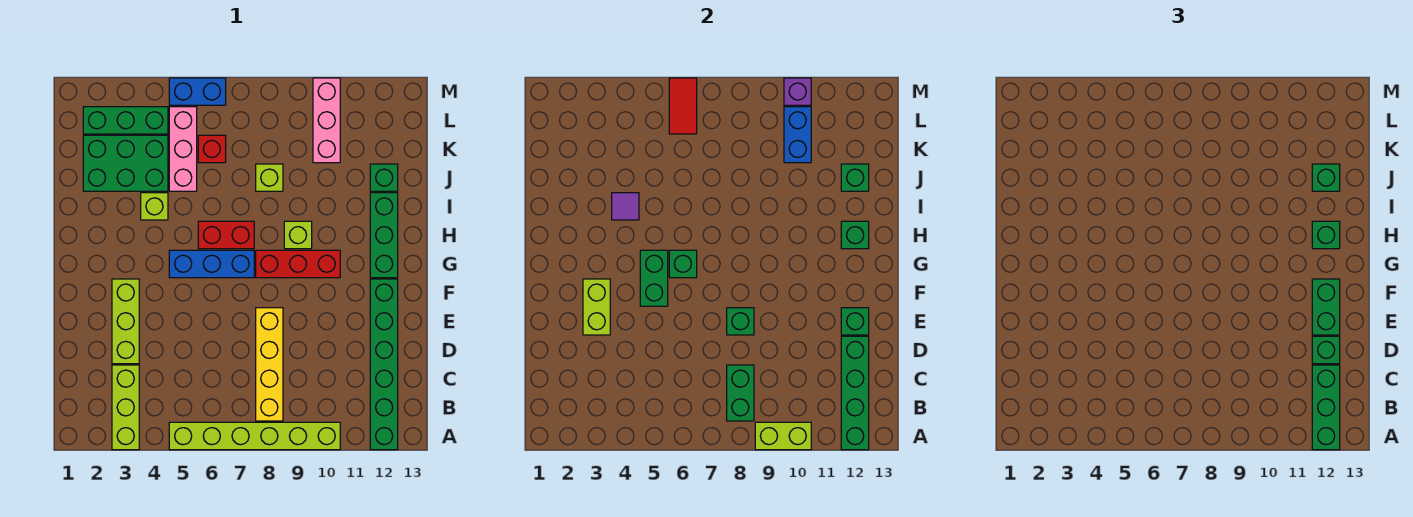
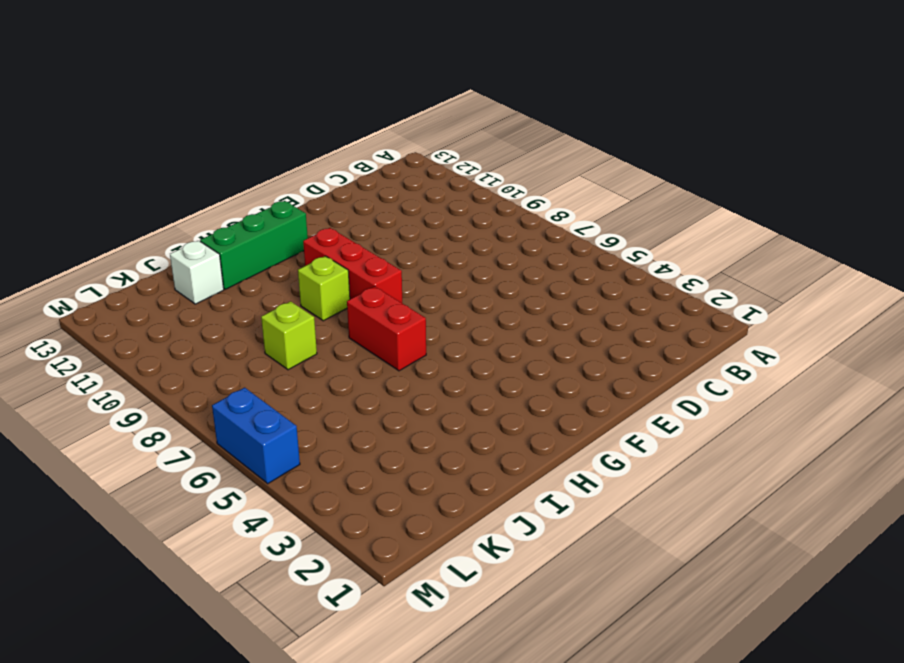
white brick J12 level 1 -> green brick J12 level 1
none -> lime brick A3:C3 level 1
none -> lime brick A5:A10 level 1
none -> green brick A12:F12 level 1
none -> yellow brick B8:E8 level 1

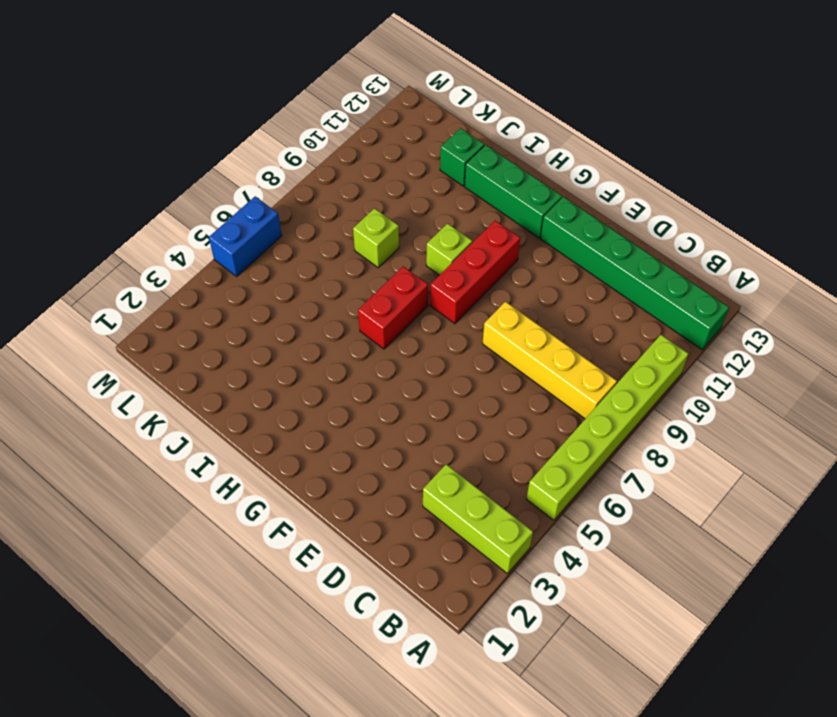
none -> lime brick D3:F3 level 1
none -> blue brick G5:G7 level 1
none -> lime brick I4 level 1
none -> green brick J2:K4 level 1

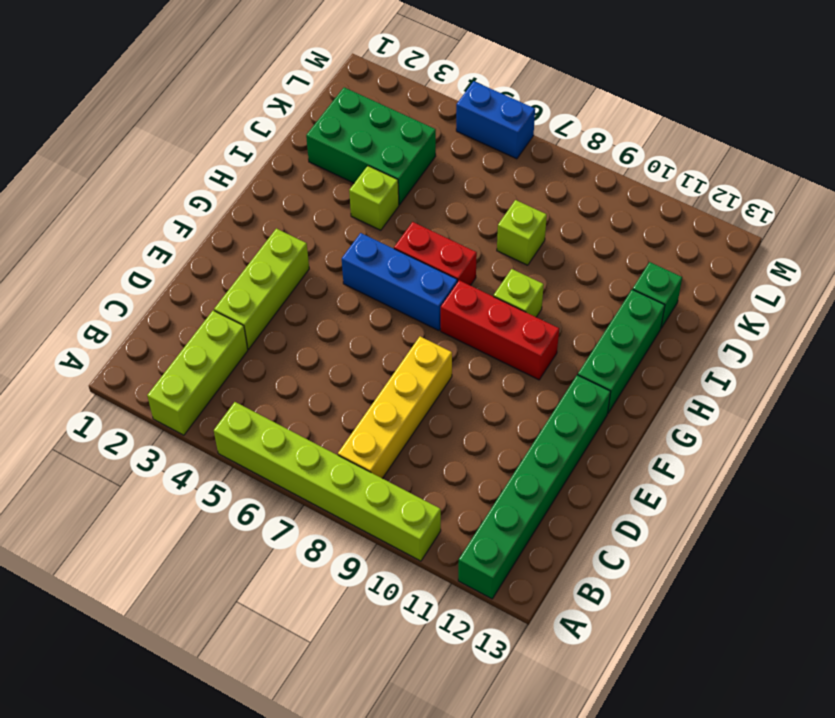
none -> pink brick J5:L5 level 1
none -> red brick K6 level 1
none -> pink brick K10:M10 level 1
none -> green brick L2:L4 level 1

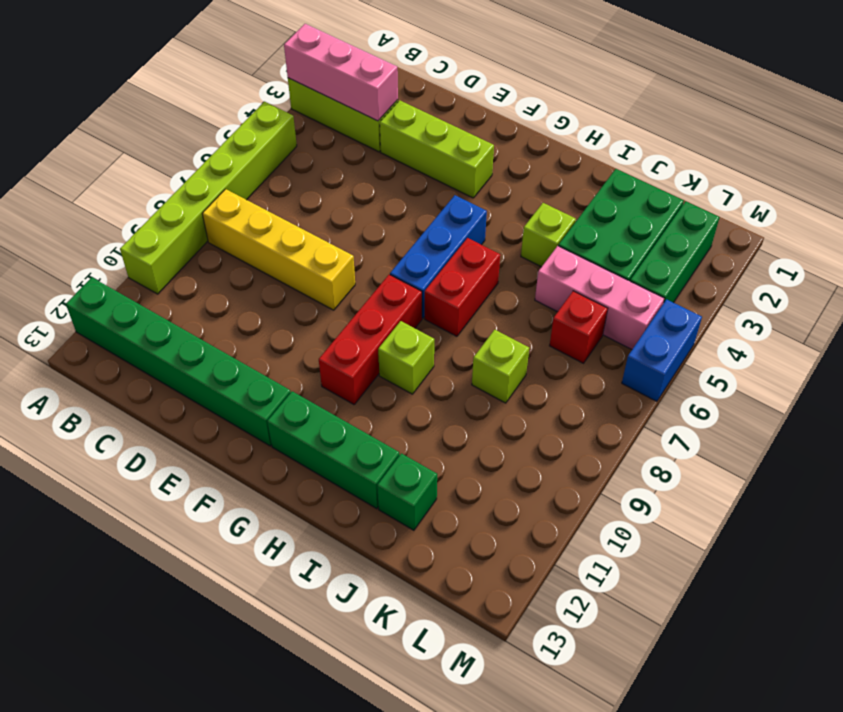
pink brick A3:C3 level 2 -> pink brick K10:M10 level 1
none -> lime brick A9:A10 level 2
none -> green brick A12:D12 level 2
none -> green brick B8:C8 level 2
none -> lime brick E3:F3 level 2

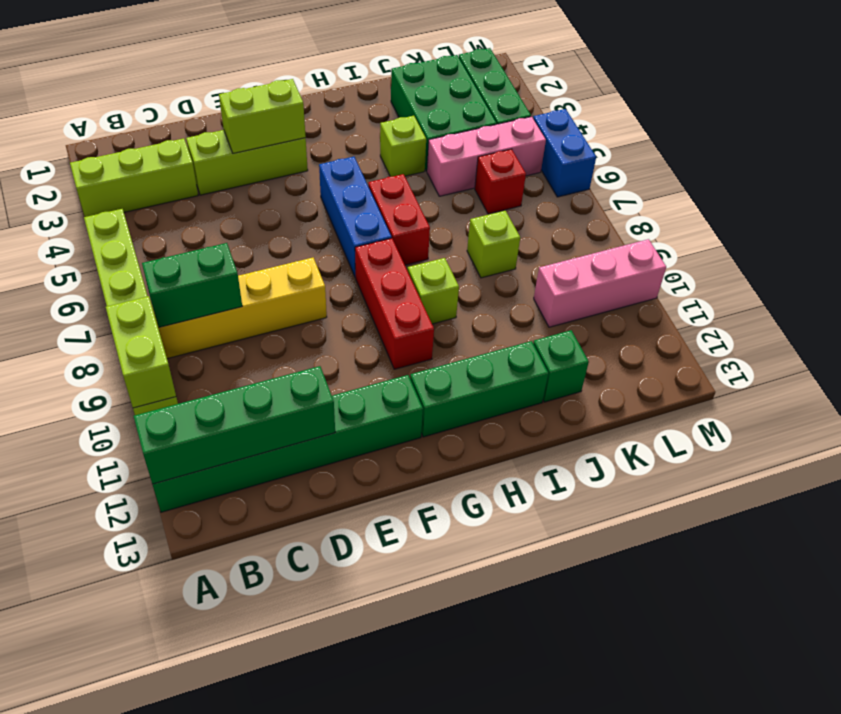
none -> green brick E8 level 2
none -> green brick E12 level 2
none -> green brick F5:G5 level 2
none -> green brick G6 level 2

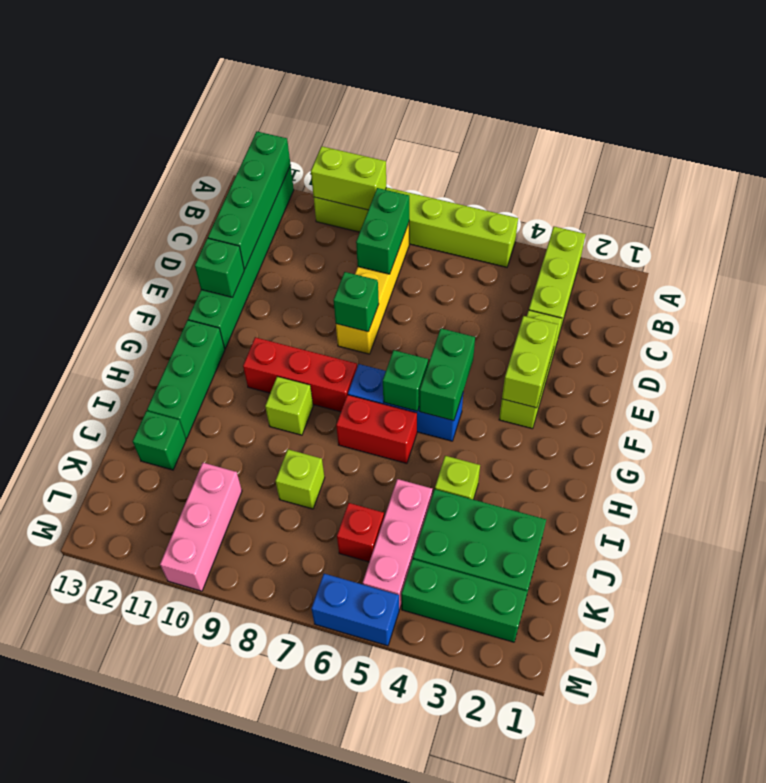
none -> green brick H12 level 2
none -> purple tile I4 level 2
none -> green brick J12 level 2
none -> blue brick K10:L10 level 2

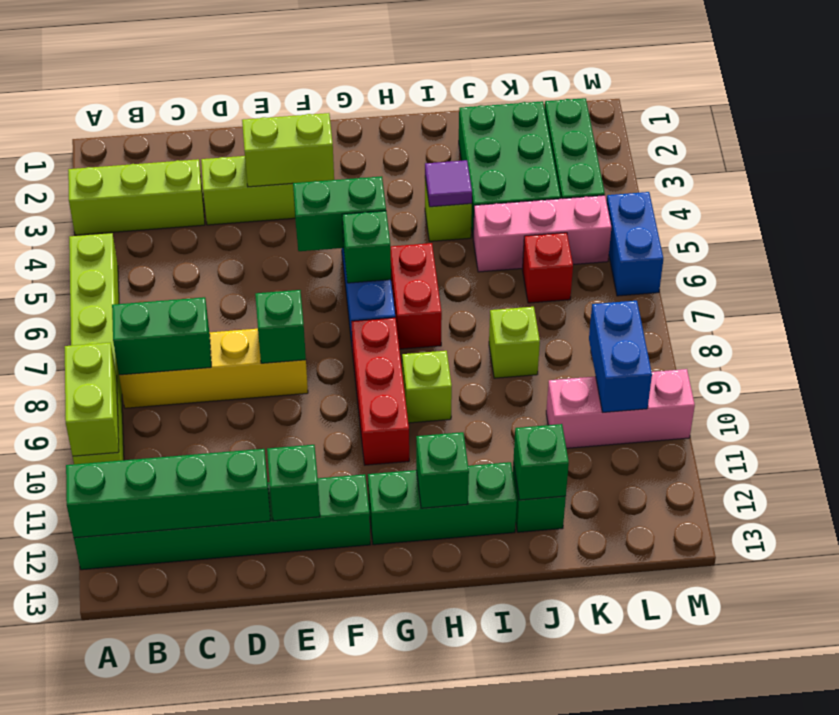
blue brick L9:L10 level 2 -> blue brick K10:L10 level 2
none -> red tile L6:M6 level 2
none -> purple brick M10 level 2
none -> green brick A12:C12 level 3
none -> green brick D12 level 3

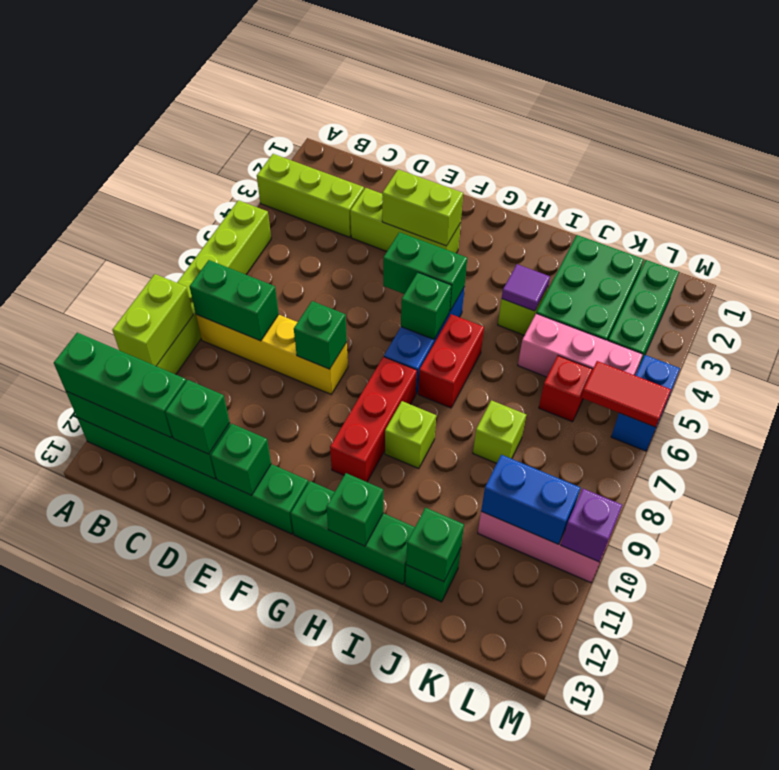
none -> green brick E12:F12 level 3
none -> green brick H12 level 3
none -> green brick J12 level 3

